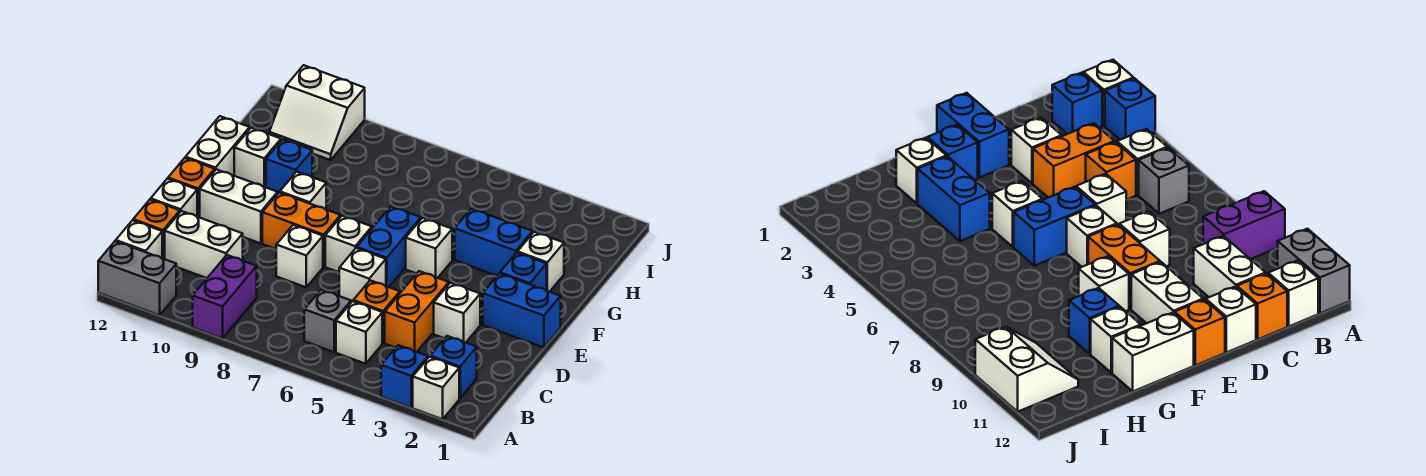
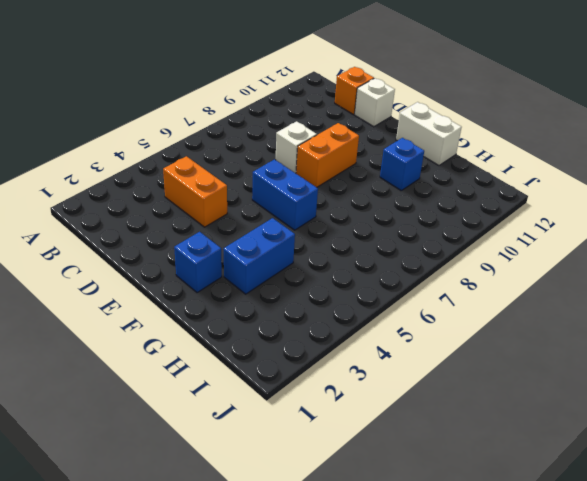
none -> white brick A2 level 1
none -> blue brick A3 level 1
none -> purple brick A9:B9 level 1
none -> grey brick A11:A12 level 1

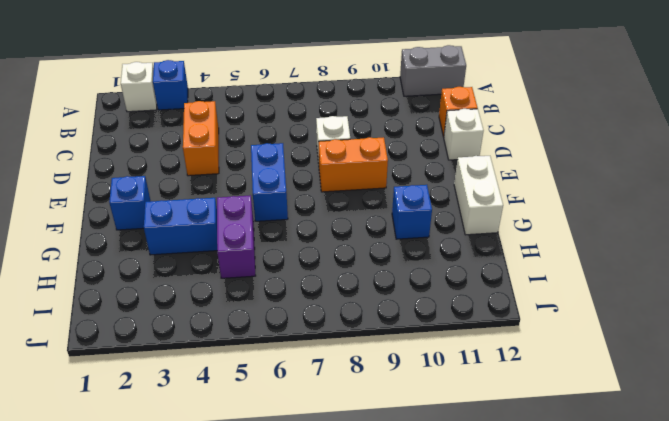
purple brick G5:H5 level 1 -> purple brick A9:B9 level 1
none -> blue brick B2 level 1
none -> white brick B5 level 1
none -> grey brick B6 level 1
none -> white brick B12 level 1

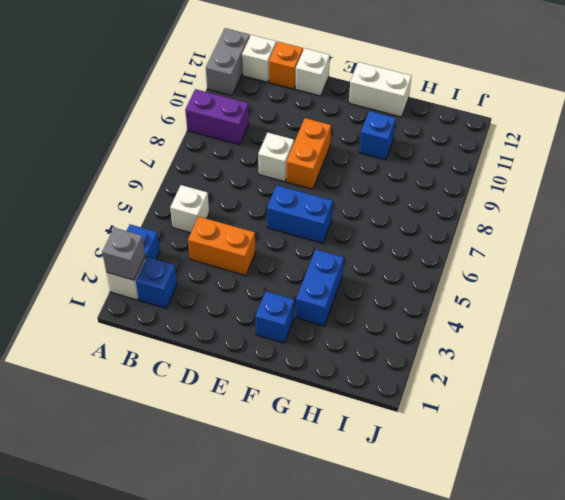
grey brick A2 level 2 -> grey brick B6 level 1
none -> orange brick C5 level 1
none -> white brick C10:C11 level 1
none -> white brick D3 level 1
none -> white brick D6 level 1

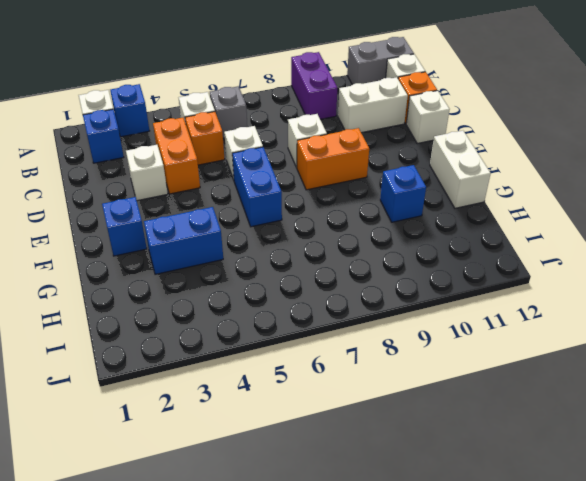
none -> blue brick E1:E2 level 1
none -> white brick E7 level 1
none -> white brick E10:E11 level 1
none -> orange brick E12 level 1

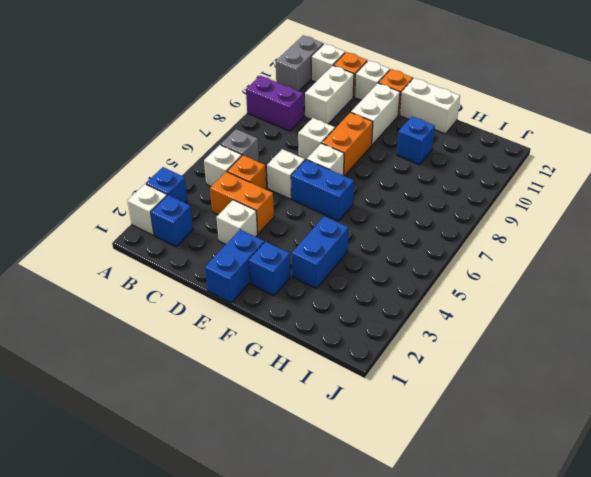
none -> white brick F5 level 1
none -> white brick F9 level 1
none -> white brick G2 level 1
none -> white brick G11 level 1

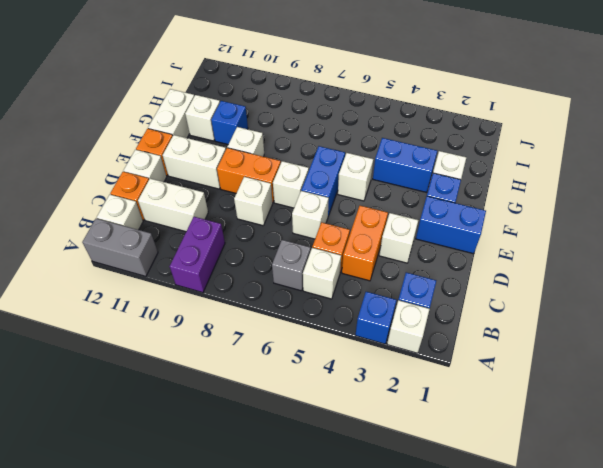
none -> white slope I10:J11 level 1 top J

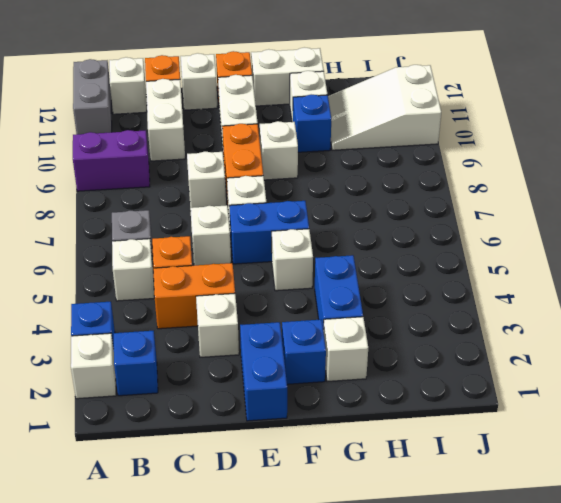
white slope H10:J11 level 1 top J -> white slope I10:J11 level 1 top J

